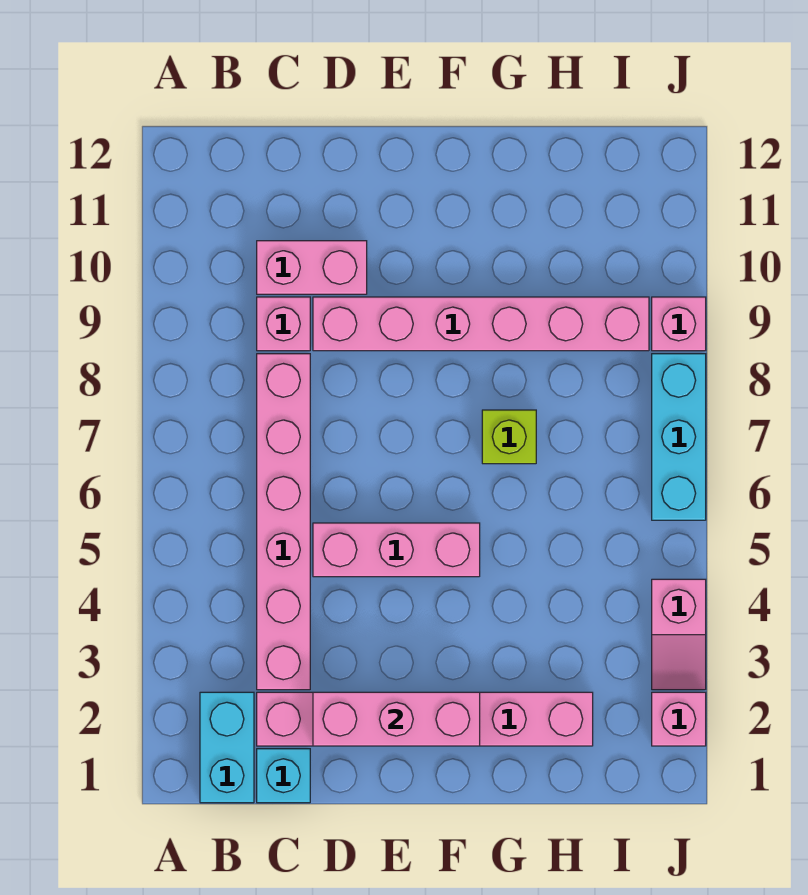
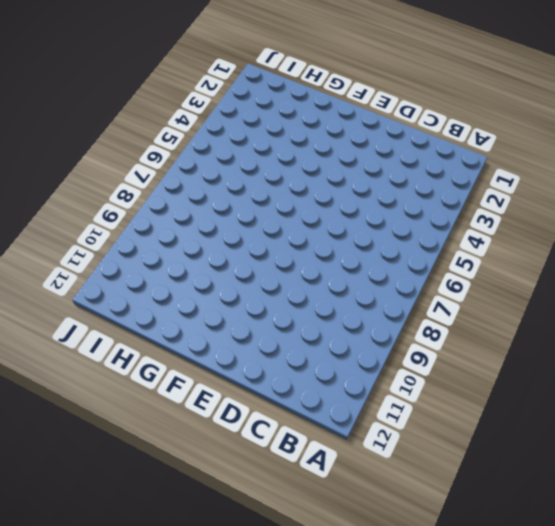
none -> cyan brick B1:B2 level 1
none -> cyan brick C1 level 1
none -> pink brick C2:H2 level 1

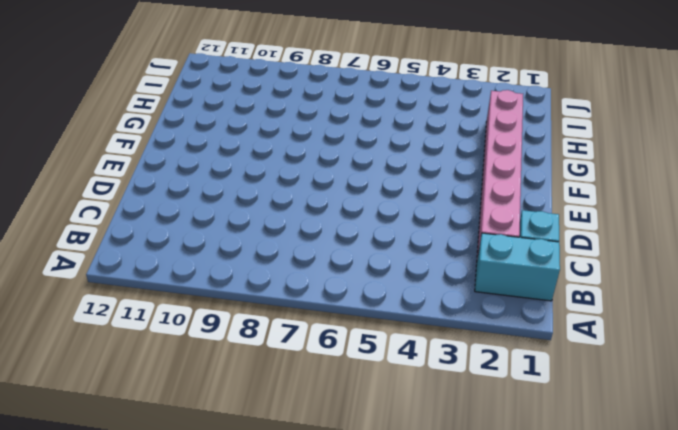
none -> pink brick C3:C8 level 1
none -> pink brick C9 level 1
none -> pink brick C10:D10 level 1

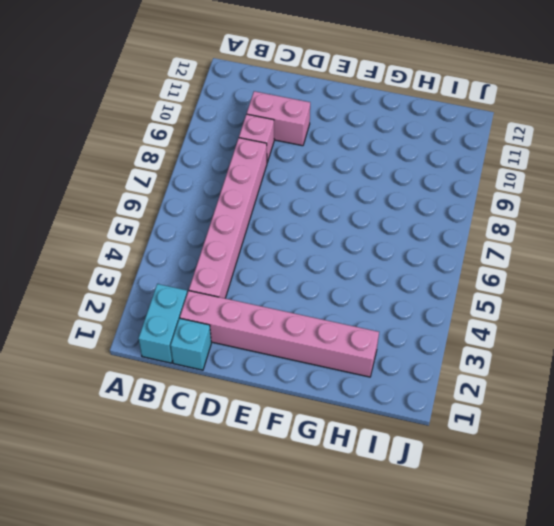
none -> pink brick D5:F5 level 1
none -> pink brick D9:I9 level 1
none -> lime brick G7 level 1

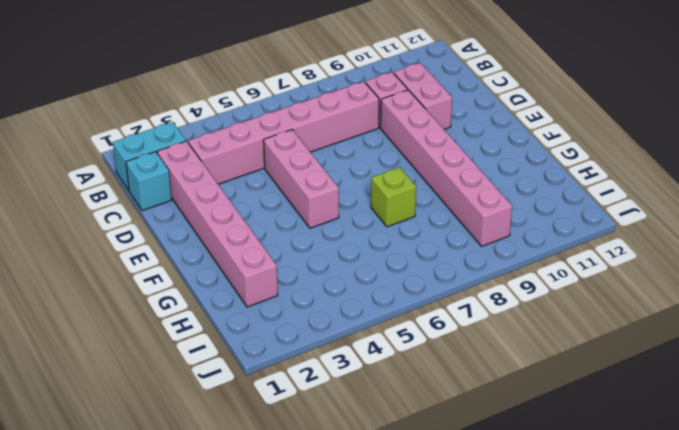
none -> pink brick J2 level 1
none -> pink slope J3:J4 level 1 top 4
none -> cyan brick J6:J8 level 1

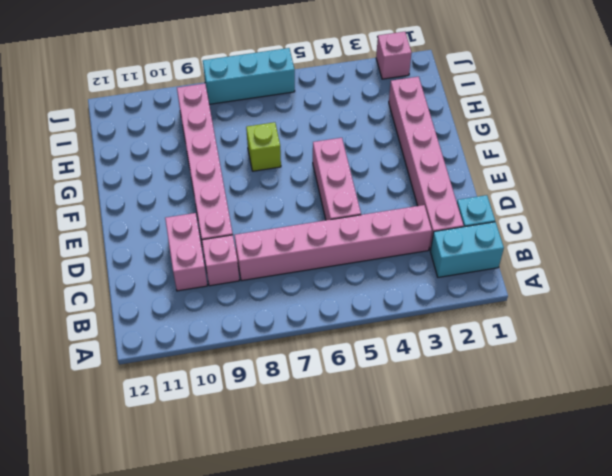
none -> pink slope J3:J4 level 1 top 4
none -> pink brick J9 level 1
none -> pink brick D2:F2 level 2

